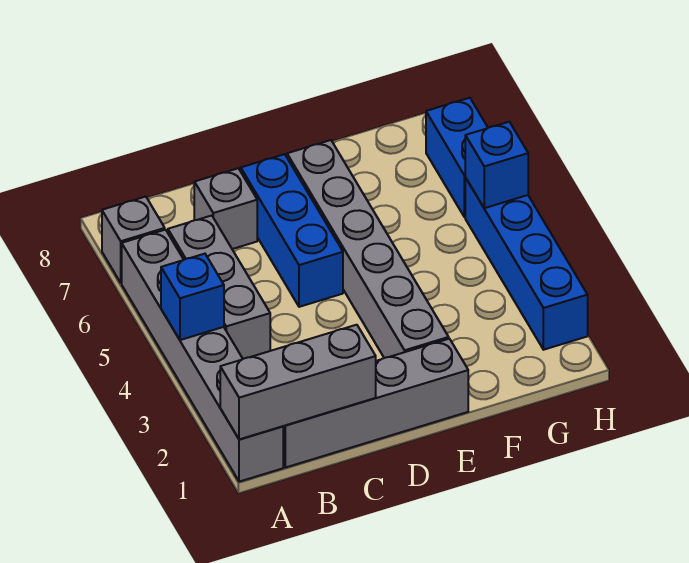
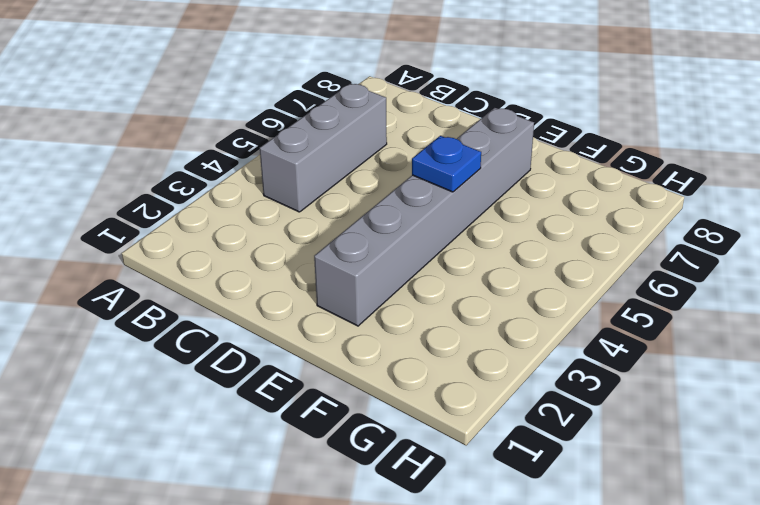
blue plate E5 level 2 -> none
none -> grey brick A1:A6 level 1
none -> grey brick A7 level 1
none -> grey brick B1:E1 level 1

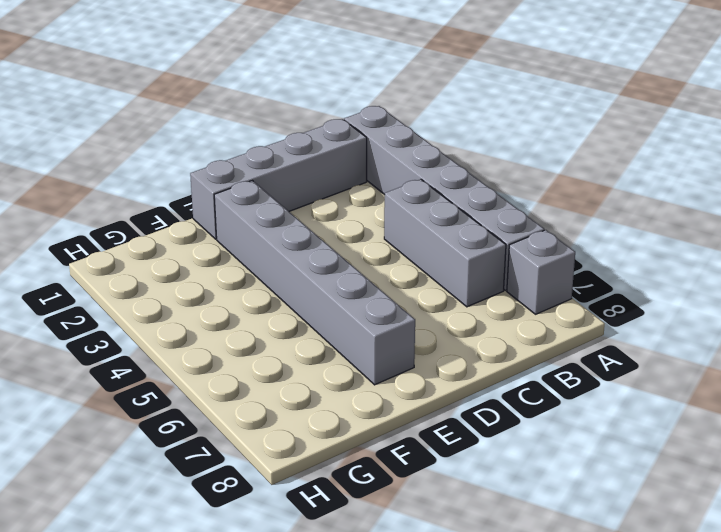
none -> grey brick C7 level 1
none -> blue brick D5:D7 level 1
none -> blue brick H2:H5 level 1

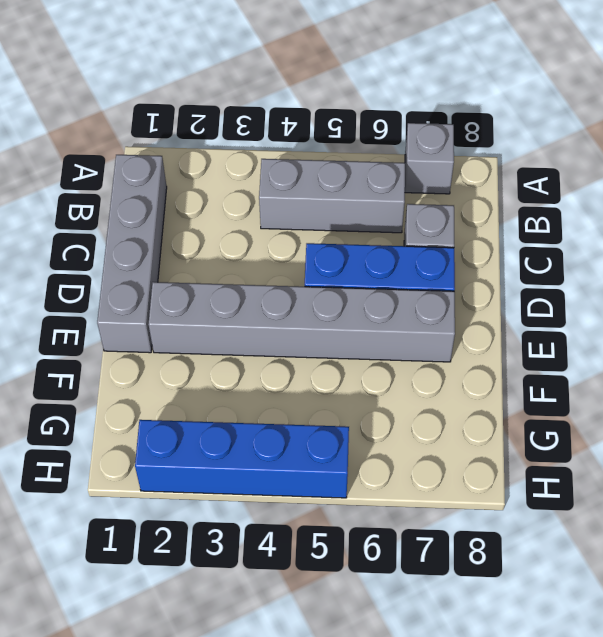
none -> grey brick A1:A6 level 1
none -> blue brick H6:H7 level 1
none -> grey brick A1:C1 level 2

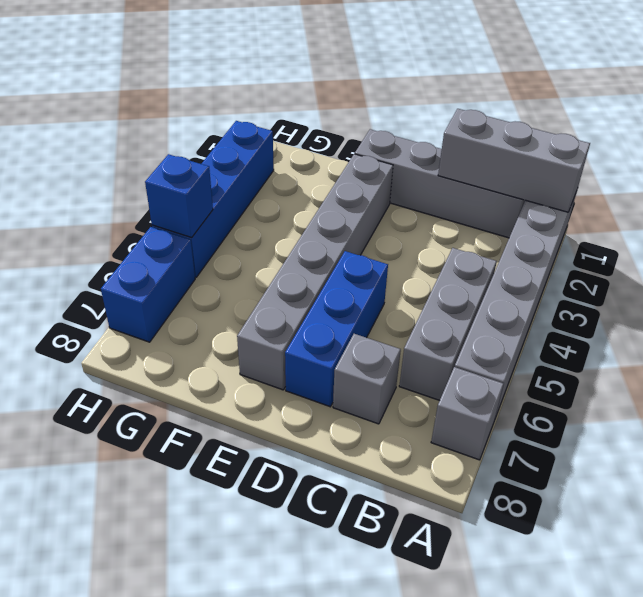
none -> blue brick A4 level 2

